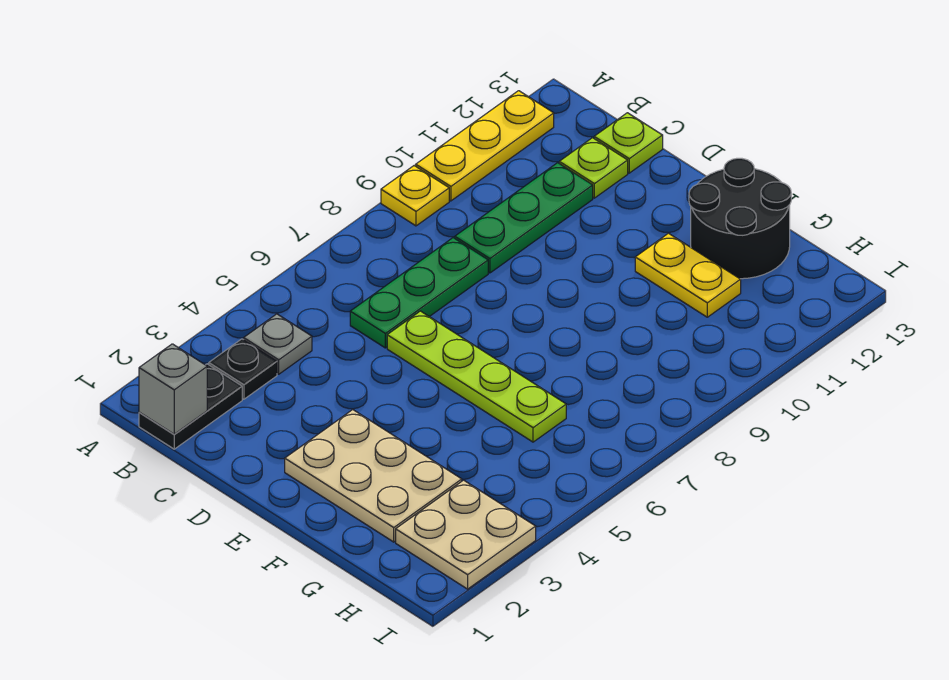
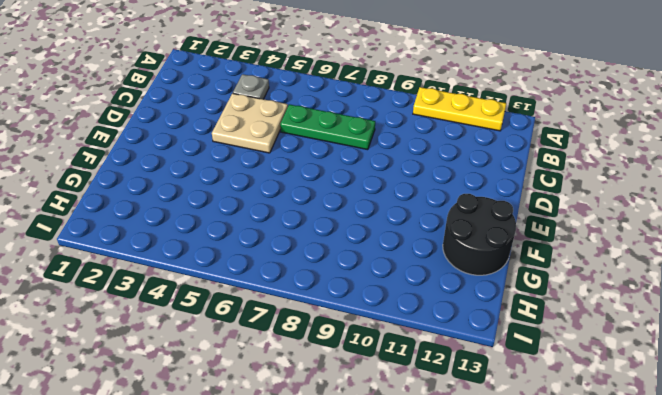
tan plate C4:D5 level 1 -> tan plate H2:I3 level 1
none -> yellow plate A9 level 1
none -> black plate B1:B2 level 1
none -> black plate B3 level 1

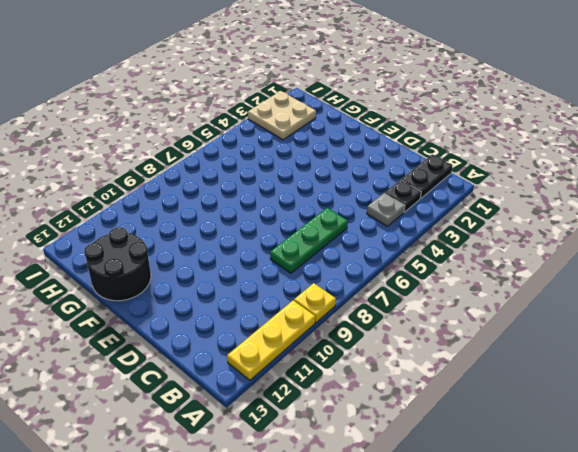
none -> green plate C9:C11 level 1
none -> lime plate C12 level 1
none -> lime plate C13 level 1

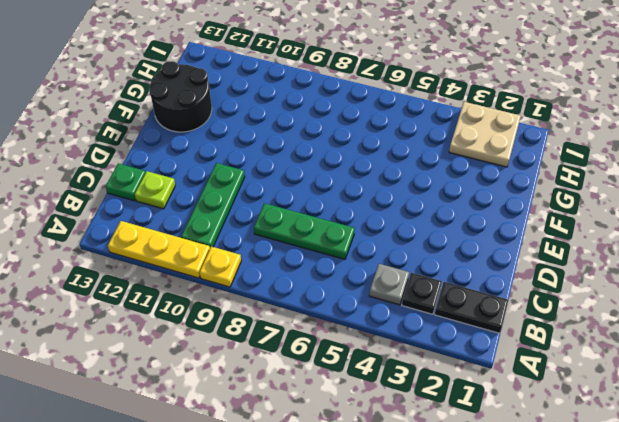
green plate B10:D10 level 1 -> green plate C9:C11 level 1
green plate C13 level 1 -> lime plate C13 level 1
none -> lime plate D6:G6 level 1
none -> tan plate E2:G3 level 1
none -> yellow plate F11:G11 level 1

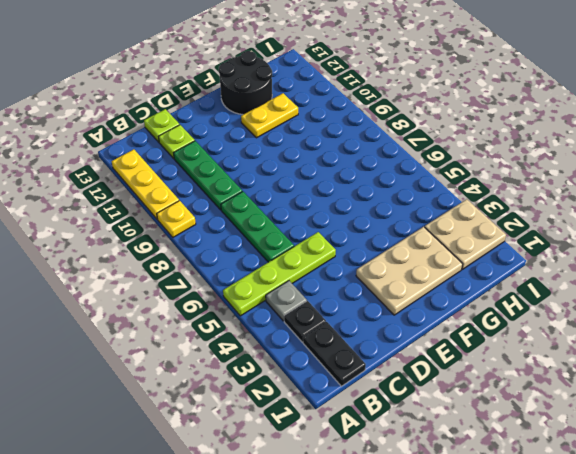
lime plate A5:D5 level 1 -> lime plate D6:G6 level 1
none -> grey brick B1 level 2

